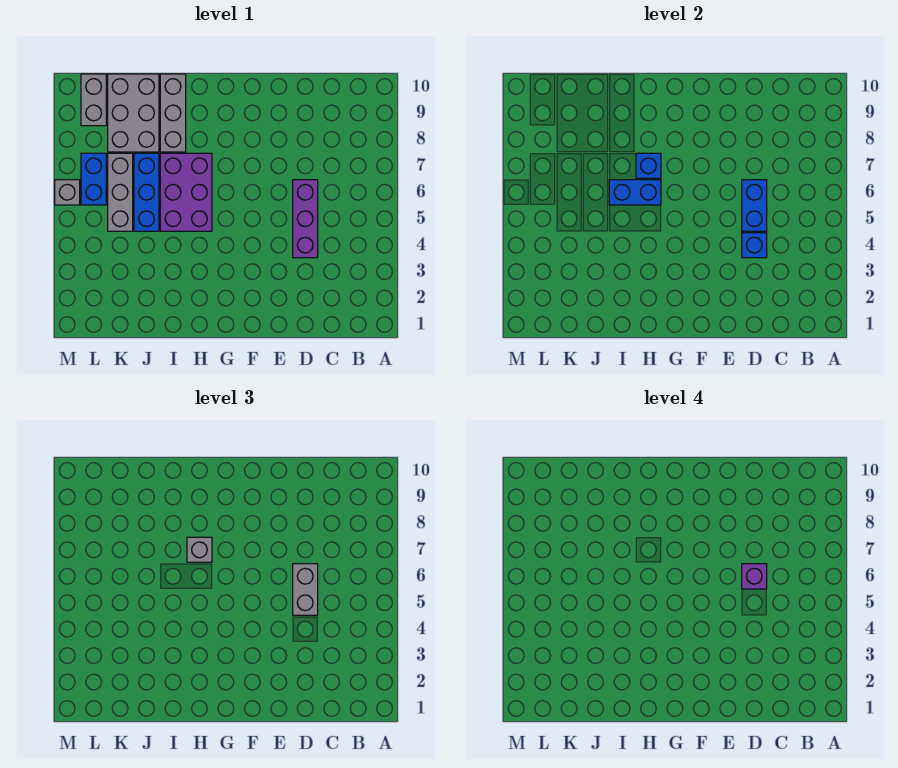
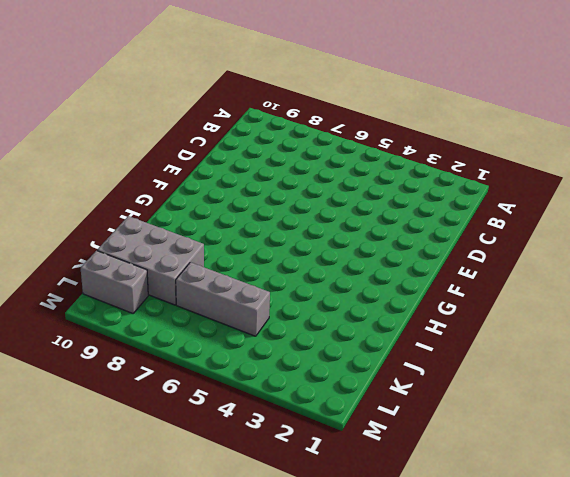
none -> purple brick D4:D6 level 1
none -> purple brick H5:I7 level 1
none -> grey brick I8:I10 level 1

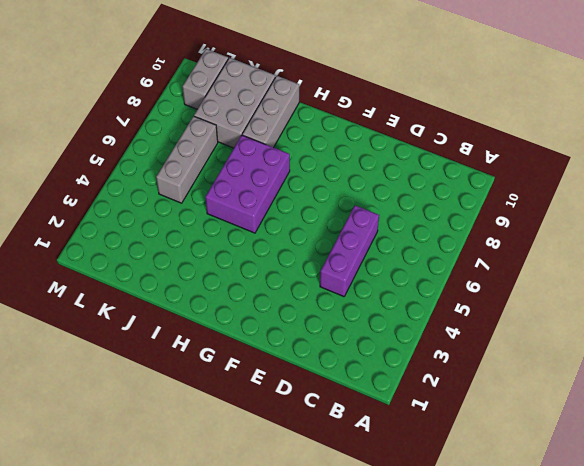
none -> blue brick J5:J7 level 1
none -> blue brick L6:L7 level 1
none -> grey brick M6 level 1

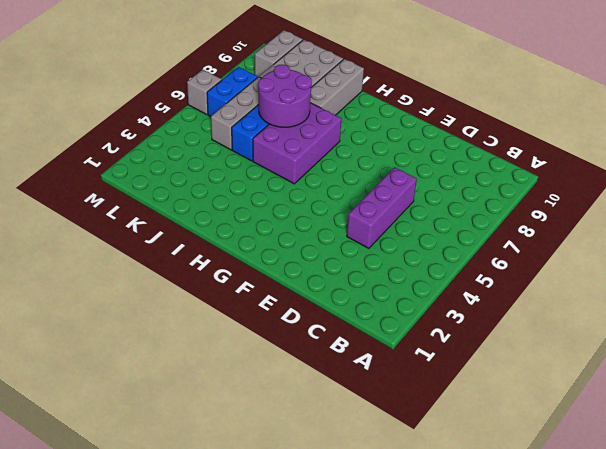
purple round brick I6:J7 level 2 -> blue brick H6:I6 level 2
none -> blue brick D4 level 2
none -> blue brick D5:D6 level 2
none -> blue brick H7 level 2

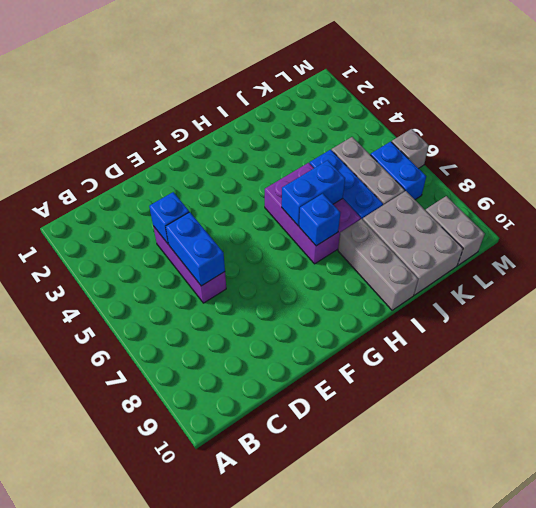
none -> grey brick D5:D6 level 3
none -> grey brick H7 level 3
none -> purple brick D6 level 4

